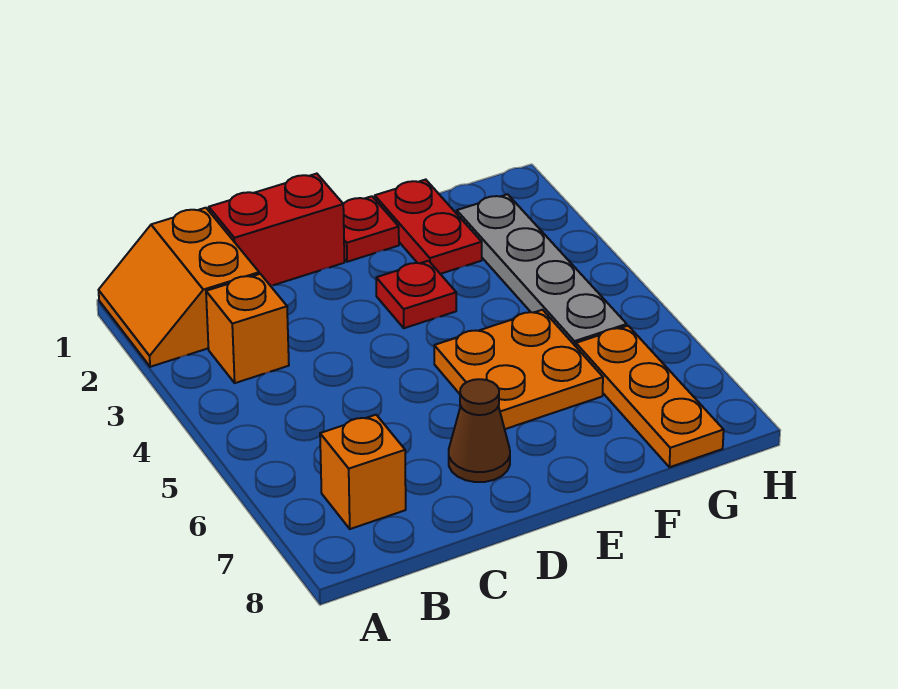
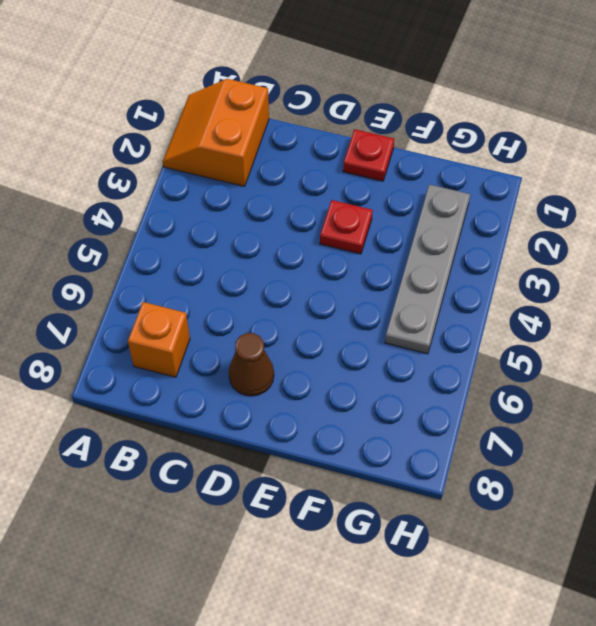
none -> orange brick B3 level 1
none -> red brick C1:D1 level 1

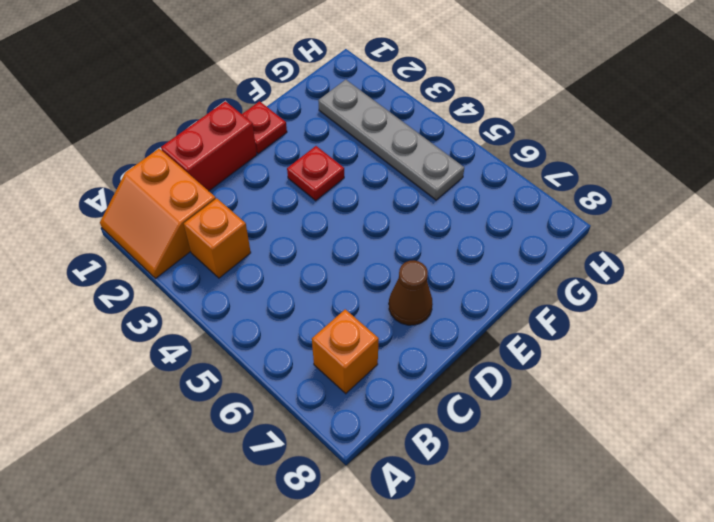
none -> orange plate E5:F6 level 1
none -> red plate F1:F2 level 1

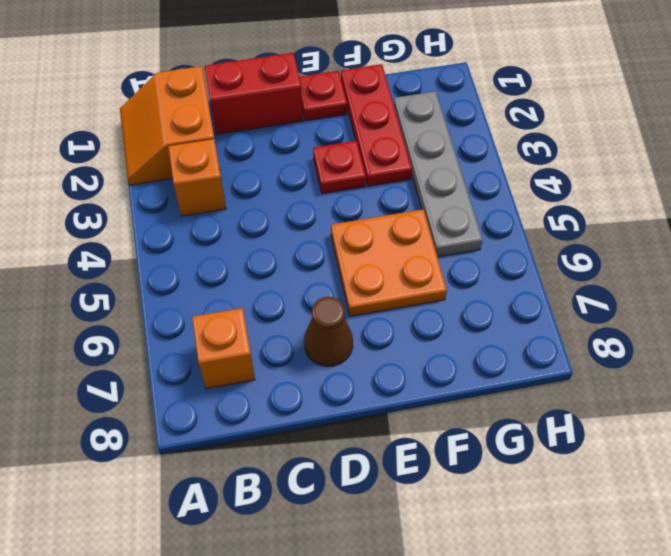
red plate F1:F3 level 1 -> red plate F1:F2 level 1
none -> orange plate G6:G8 level 1

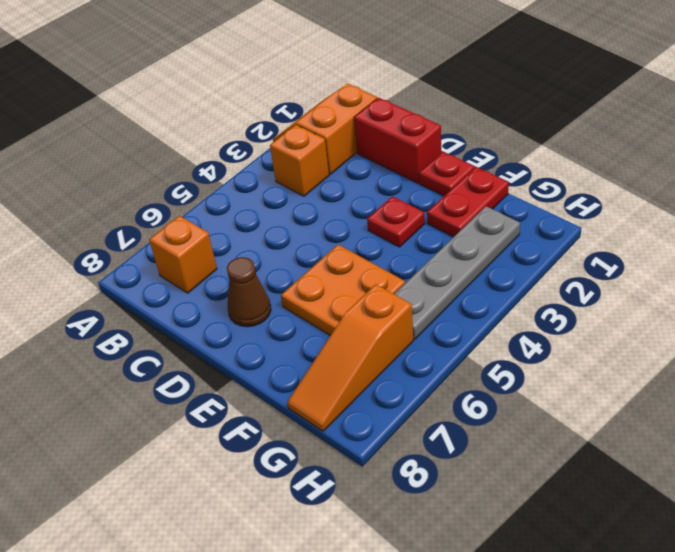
orange slope G6:G8 level 1 top 6 -> orange plate G6:G8 level 1

